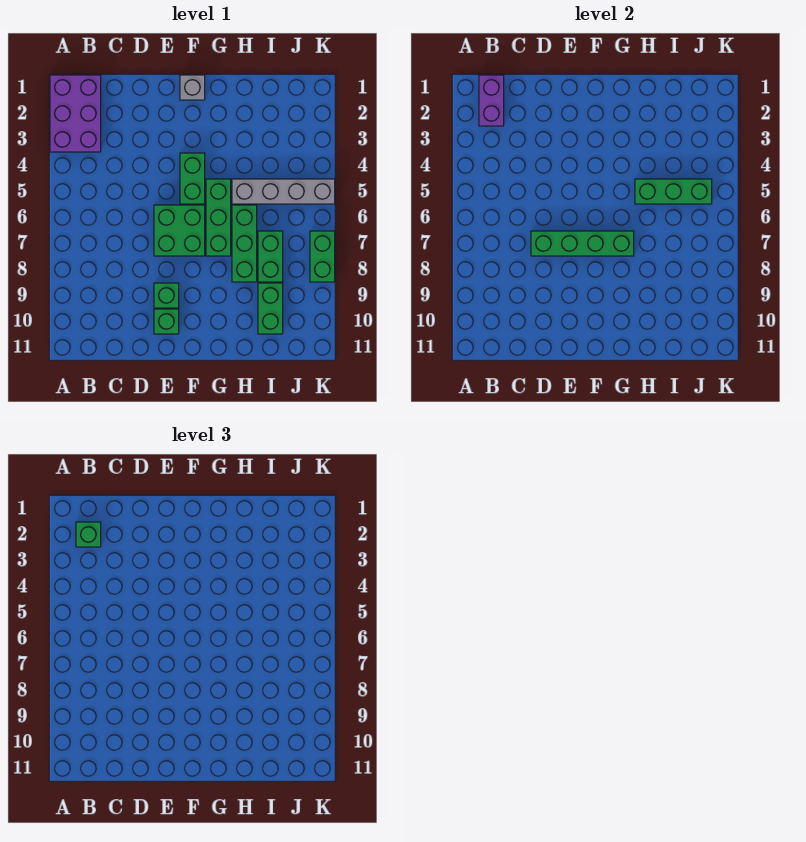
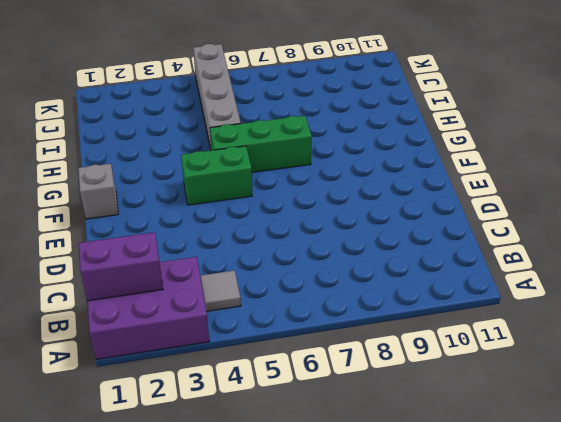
grey tile B4 level 1 -> none
none -> green brick E6:F7 level 1
none -> green brick E9 level 1
none -> green brick E10 level 1

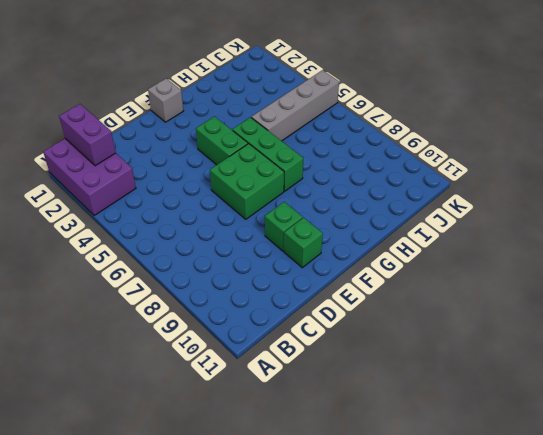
none -> green brick H6:H8 level 1
none -> green brick I7:I8 level 1
none -> green brick I9:I10 level 1

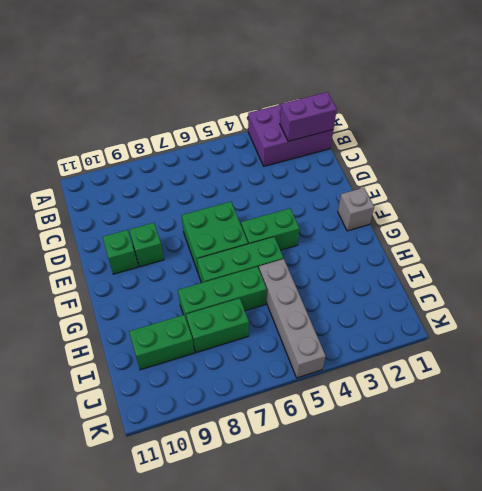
none -> green brick K7:K8 level 1
none -> green brick D7:G7 level 2
none -> green brick H5:J5 level 2

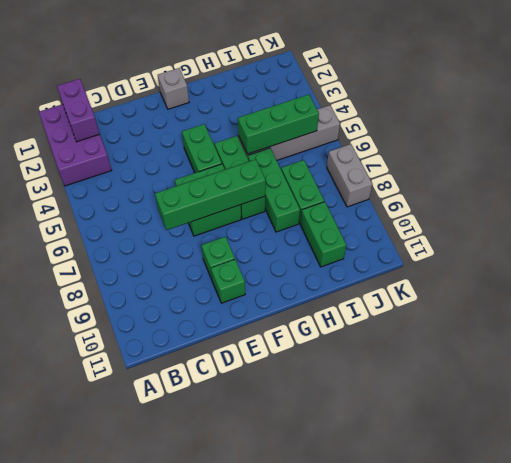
grey brick K7:K8 level 1 -> green brick K7:K8 level 1
none -> green brick B2 level 3

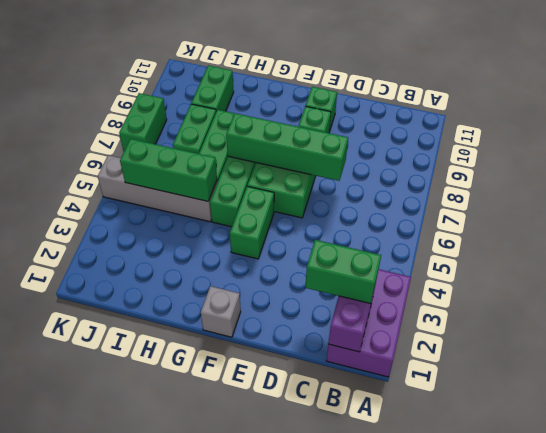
green brick B2:C2 level 3 -> green brick B2 level 3

